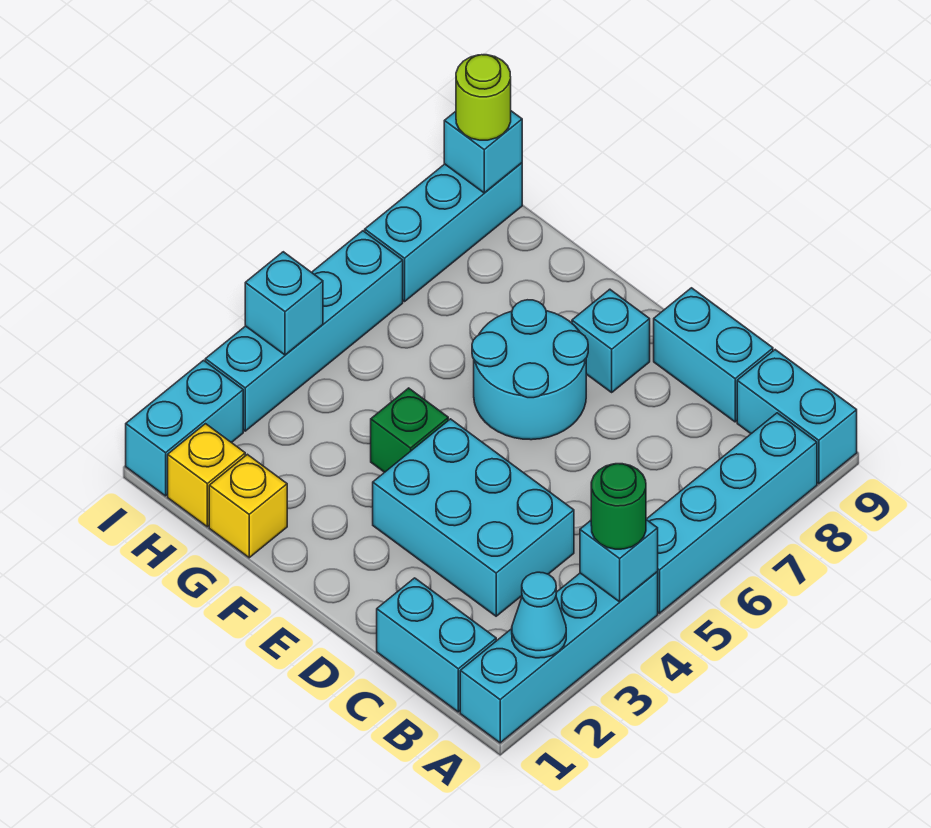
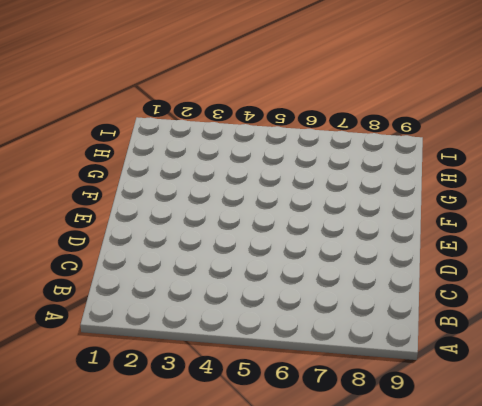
none -> cyan brick A1:A4 level 1
none -> cyan brick A5:A8 level 1
none -> cyan brick A9:B9 level 1

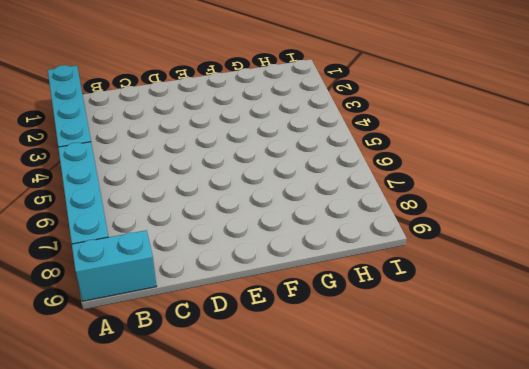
none -> cyan brick B1:C1 level 1
none -> cyan brick C3:E4 level 1
none -> cyan brick C9:D9 level 1

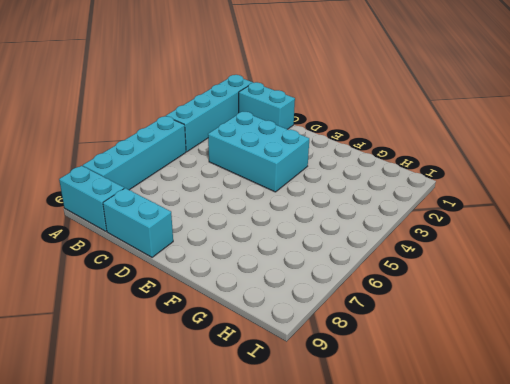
none -> cyan round brick E6:F7 level 1
none -> cyan brick E8 level 1
none -> green brick F4 level 1

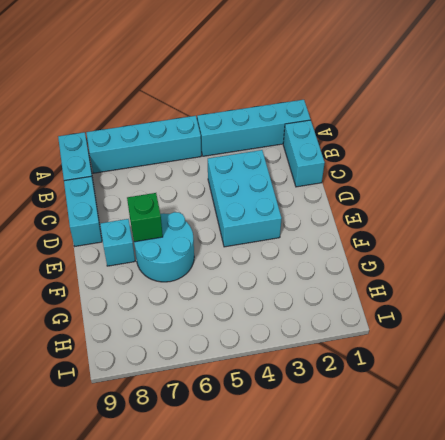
green brick E7 level 2 -> green brick F4 level 1
none -> yellow brick G1 level 1
none -> yellow brick H1 level 1
none -> cyan brick I1:I2 level 1

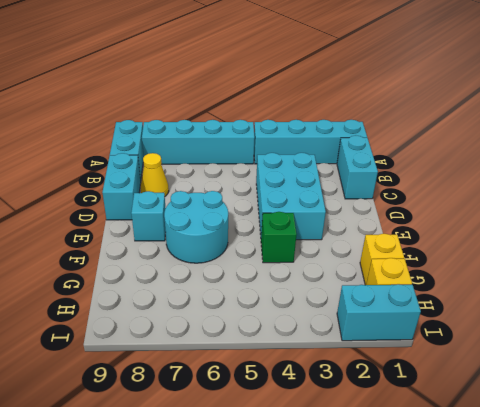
yellow cone C8 level 1 -> none
none -> cyan brick I3:I6 level 1
none -> cyan brick I7:I9 level 1
none -> cyan cone A2 level 2

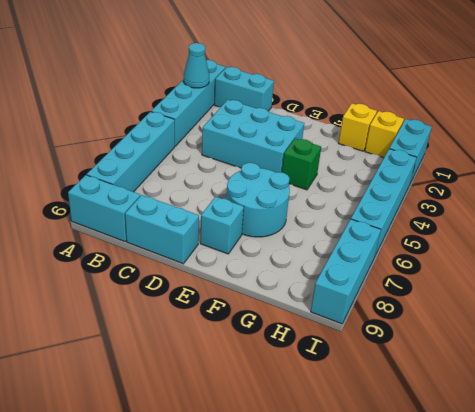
none -> cyan brick A4 level 2
none -> cyan brick I4 level 2
none -> cyan brick I9 level 2

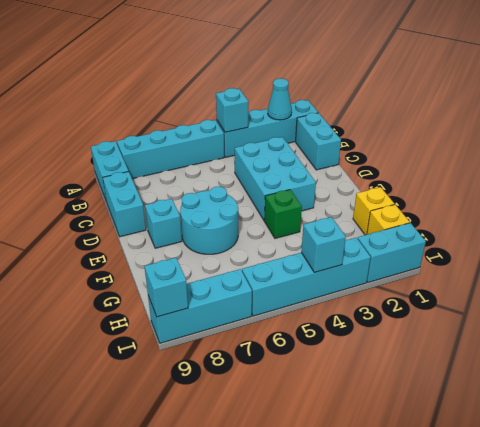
none -> green round brick A4 level 3
none -> lime round brick I9 level 3

